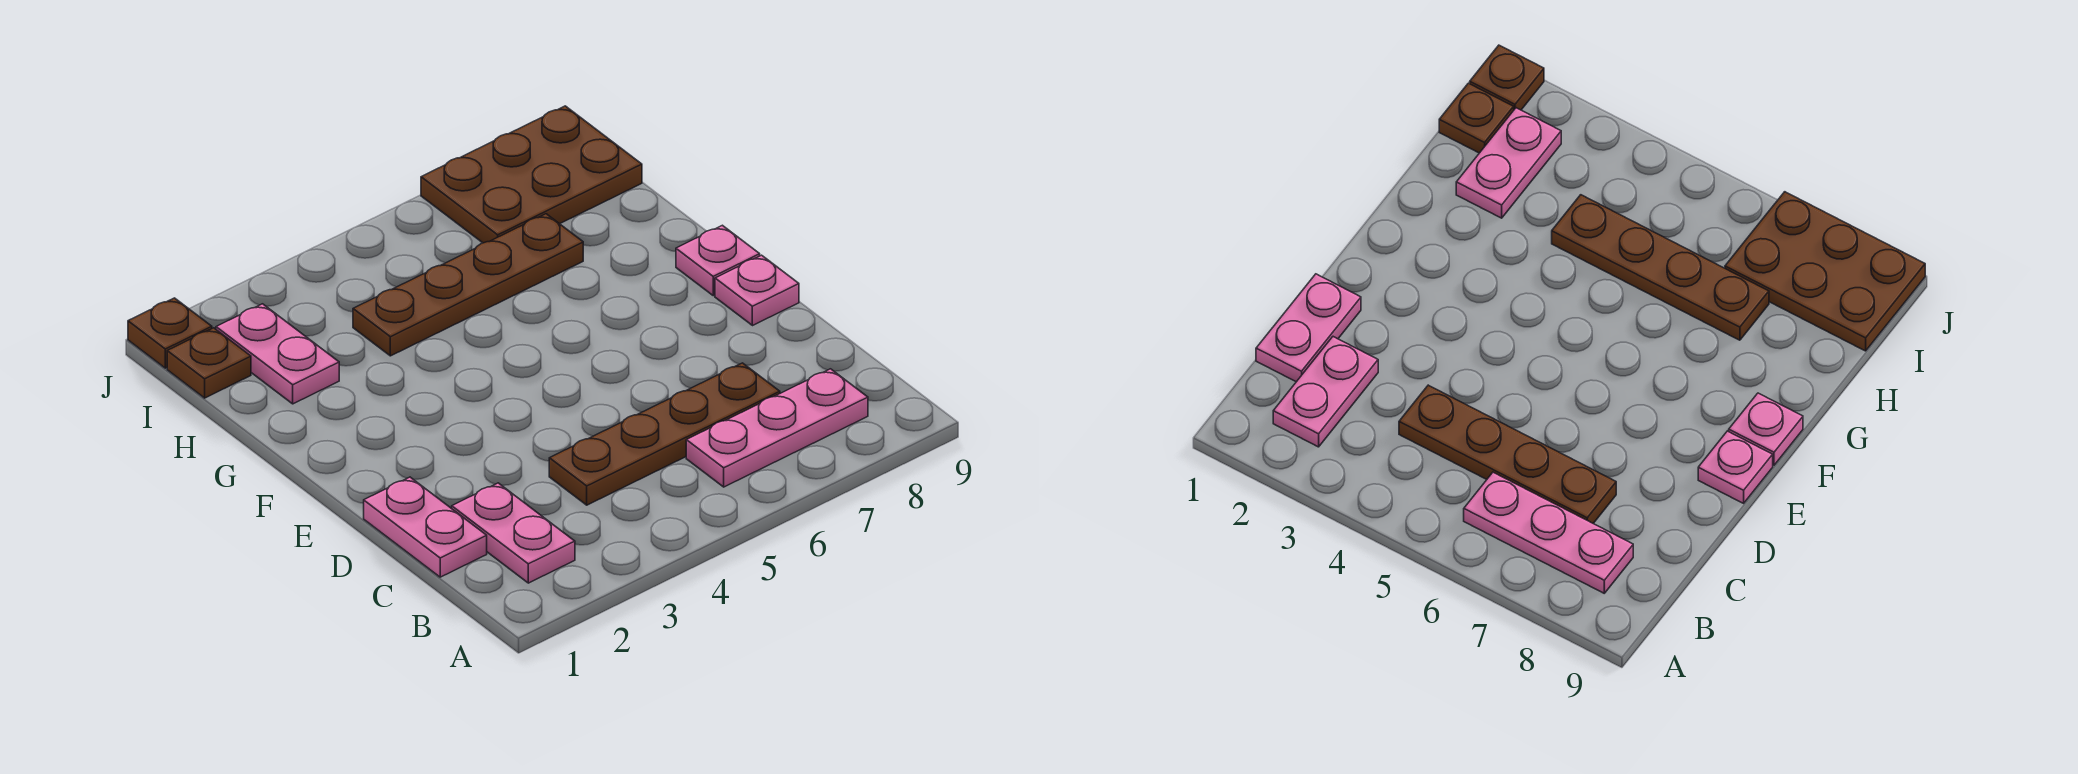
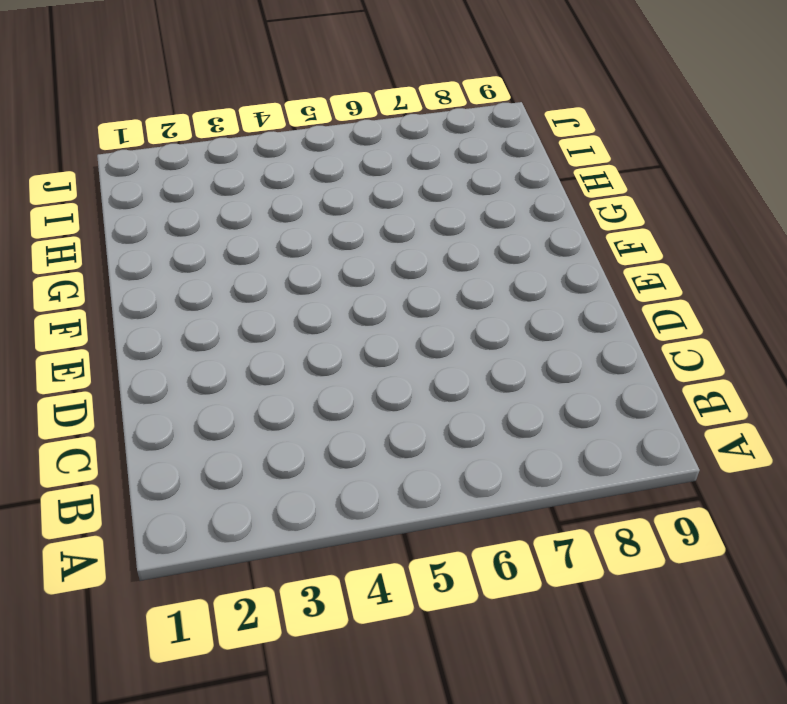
none -> pink plate B2:C2 level 1
none -> pink plate B6:B8 level 1

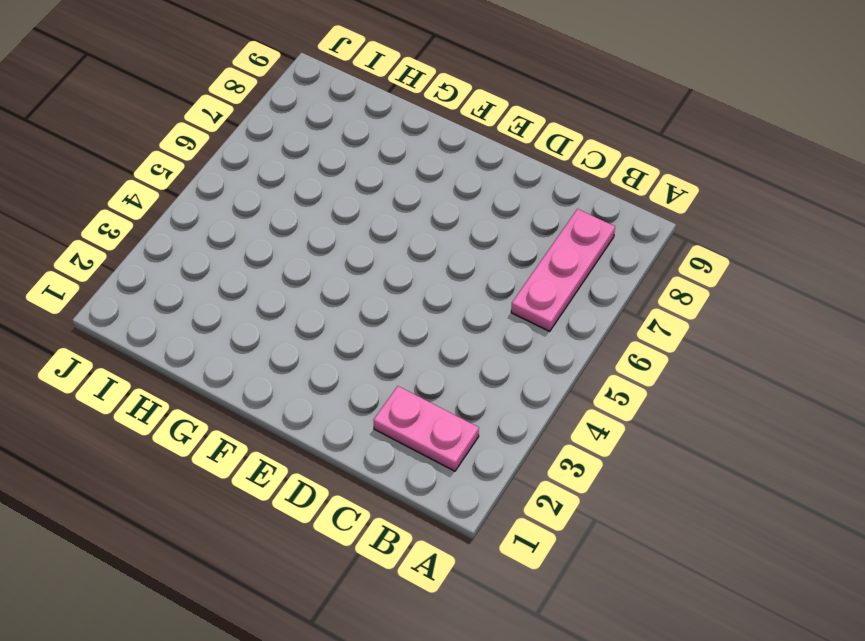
none -> pink plate C1:D1 level 1
none -> brown plate C4:C7 level 1

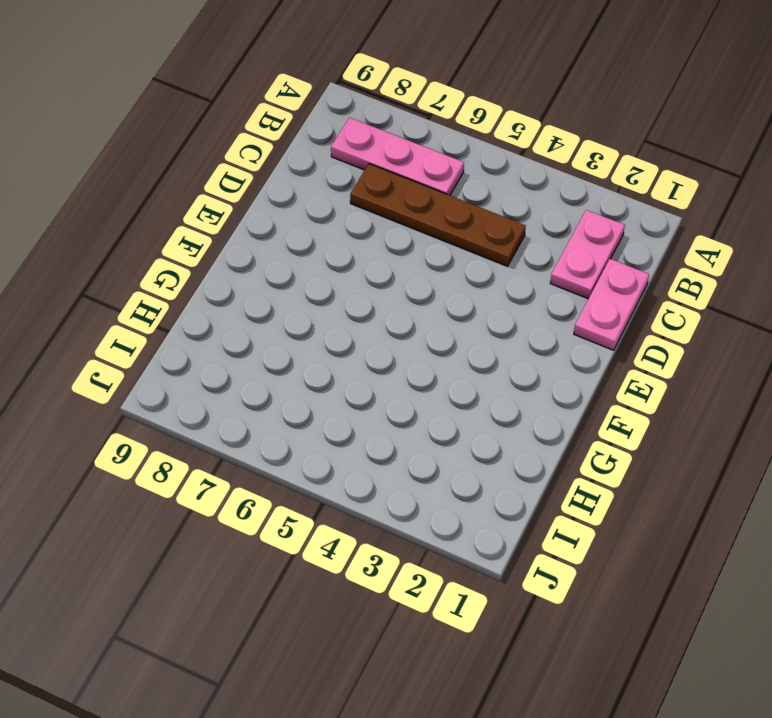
none -> pink plate E9 level 1
none -> pink plate F9 level 1

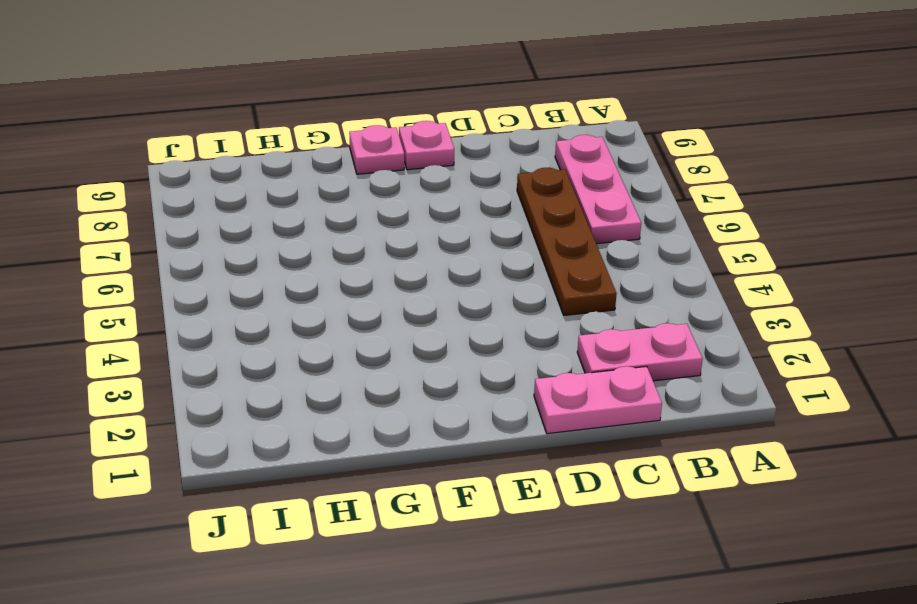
none -> pink plate H2:I2 level 1
none -> brown plate H4:H7 level 1

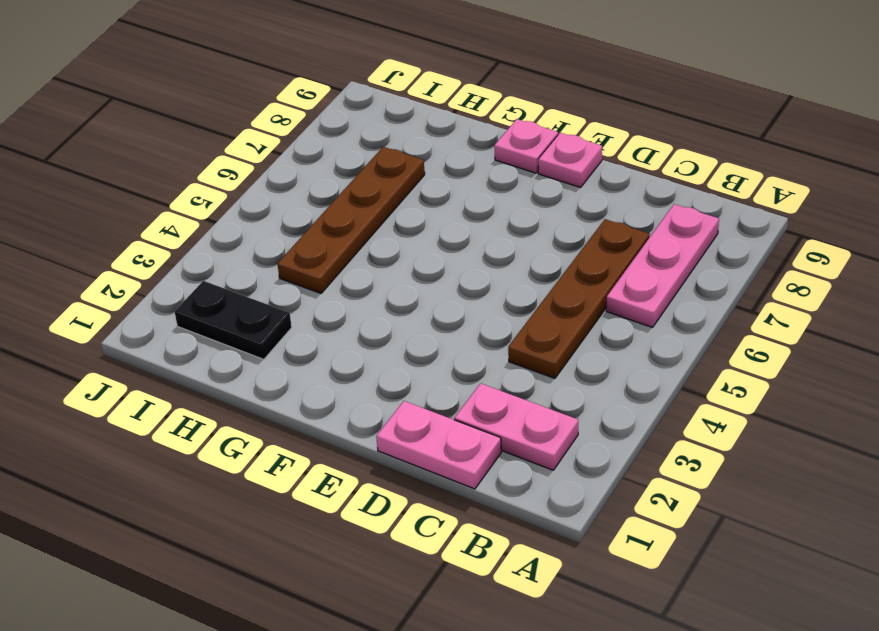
black plate H2:I2 level 1 -> pink plate H2:I2 level 1
none -> brown plate I1 level 1
none -> brown plate I7:J9 level 1

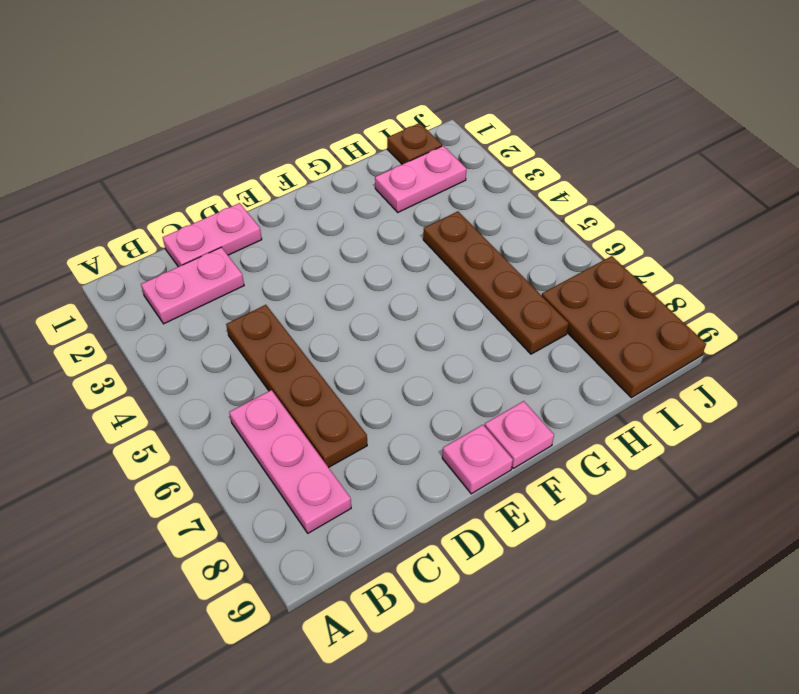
none -> brown plate J1 level 1

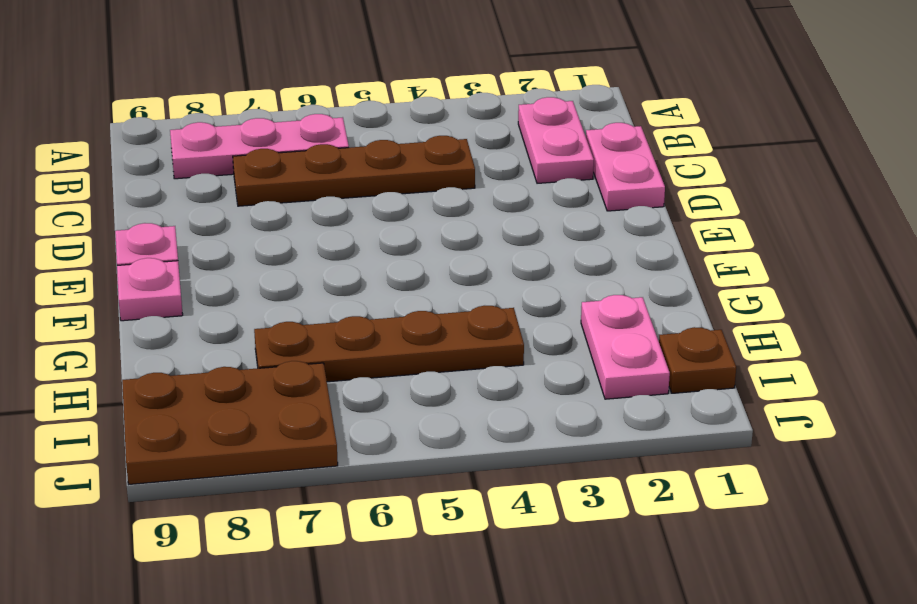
none -> brown plate J1 level 1

